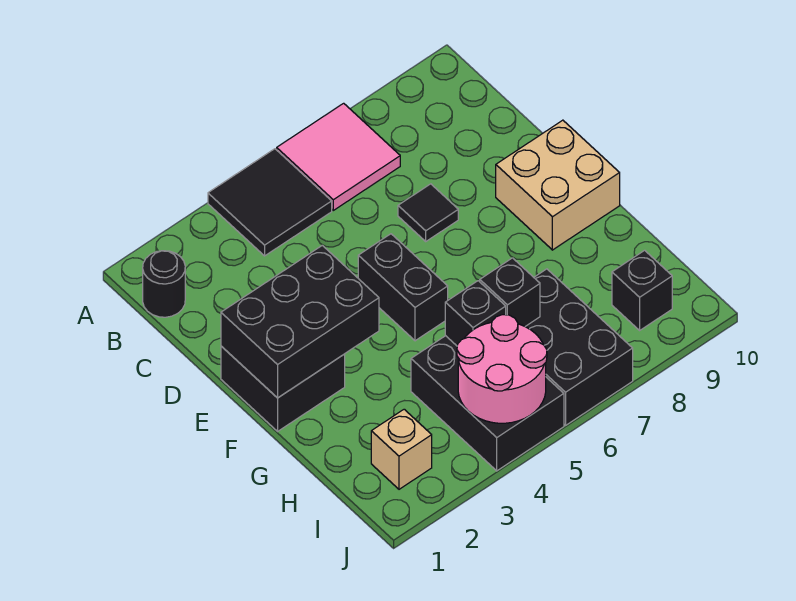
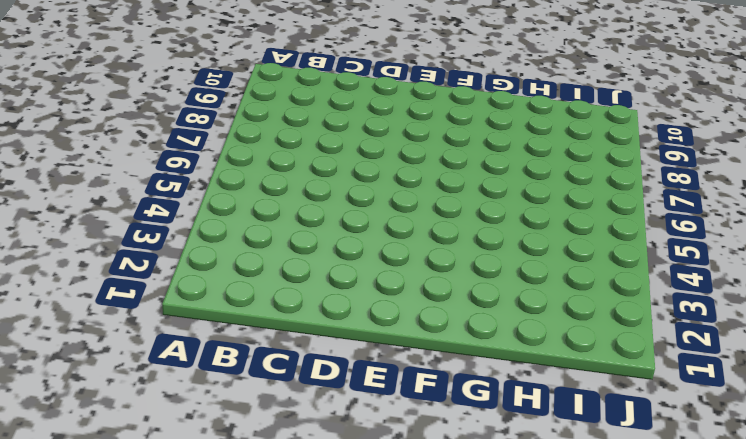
none -> black tile A4:B5 level 1
none -> pink tile A6:B7 level 1
none -> black round brick B1 level 1

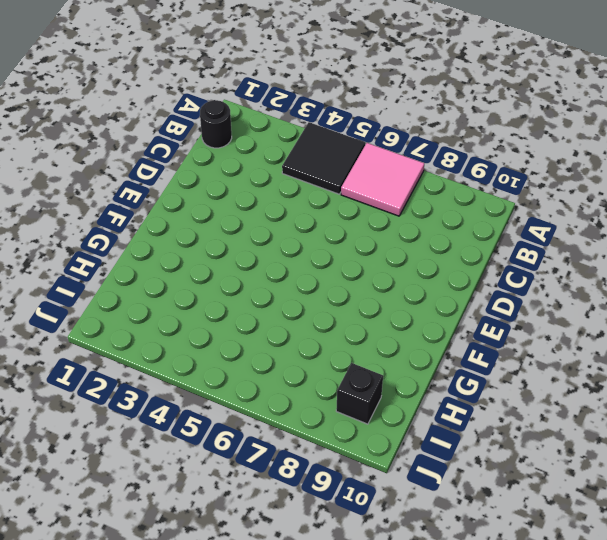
none -> black tile D7 level 1
none -> black brick E1:F2 level 1
none -> black brick E5:F5 level 1

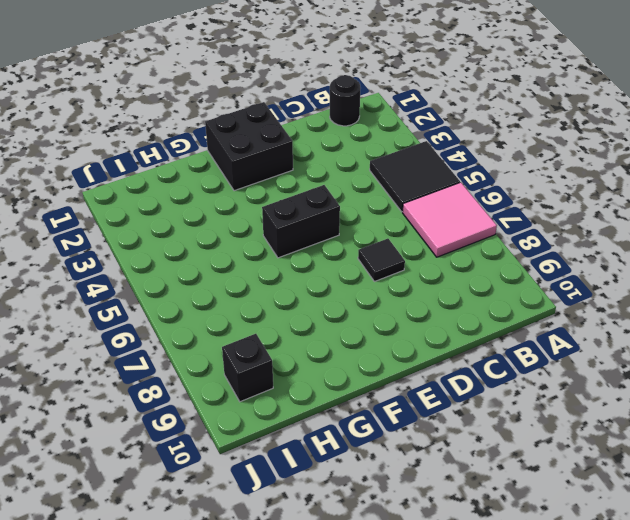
none -> tan brick E9:F10 level 1
none -> black brick H4:J5 level 1
none -> black brick H6:J7 level 1

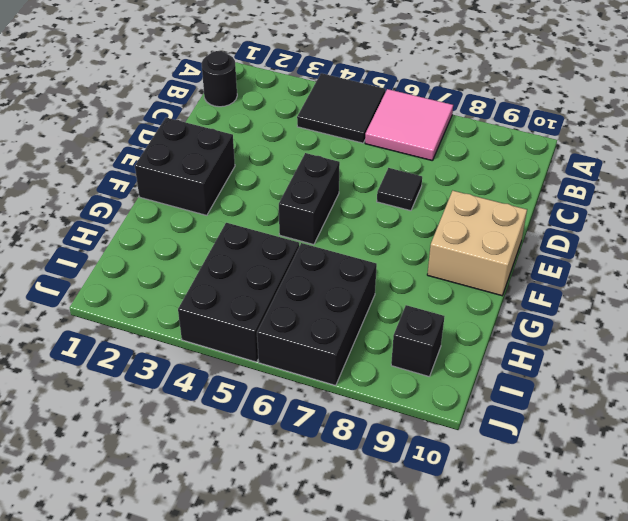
none -> tan brick I2 level 1
none -> black brick E1:F3 level 2
none -> black brick H5 level 2

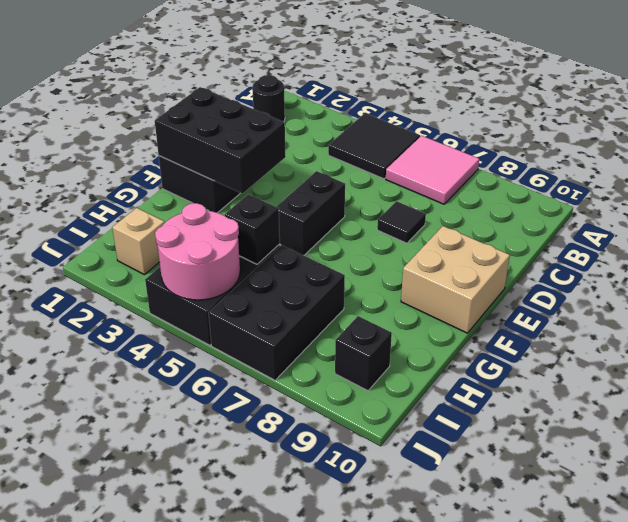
none -> black brick H6 level 2

